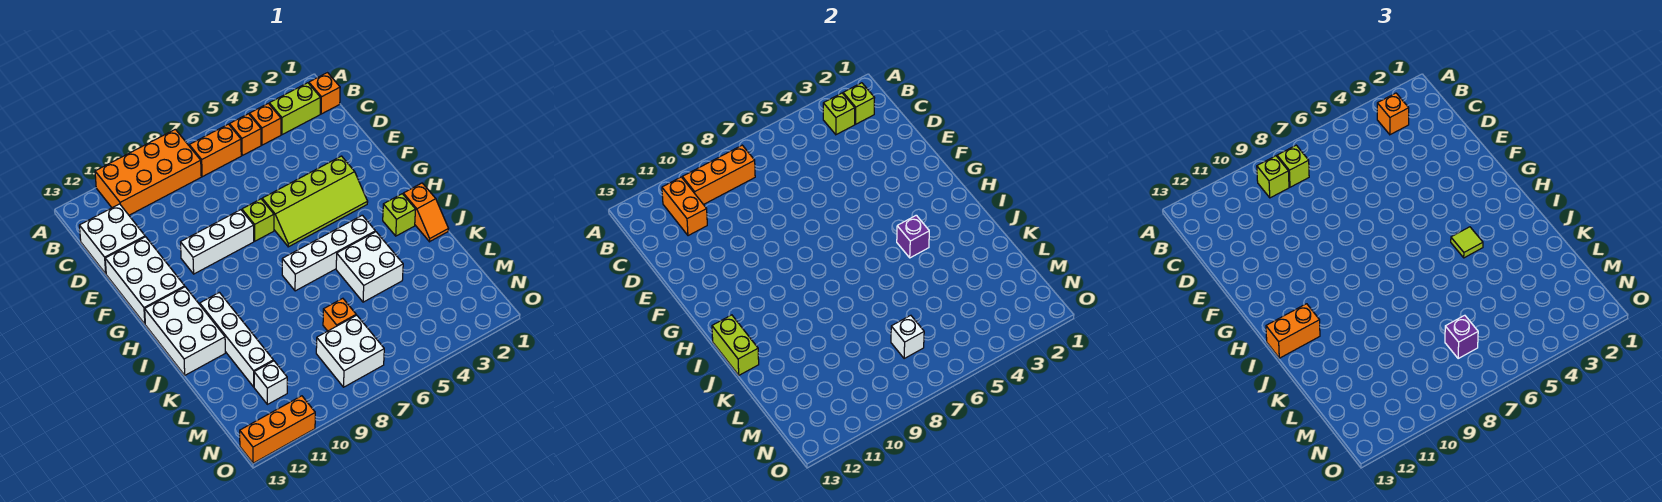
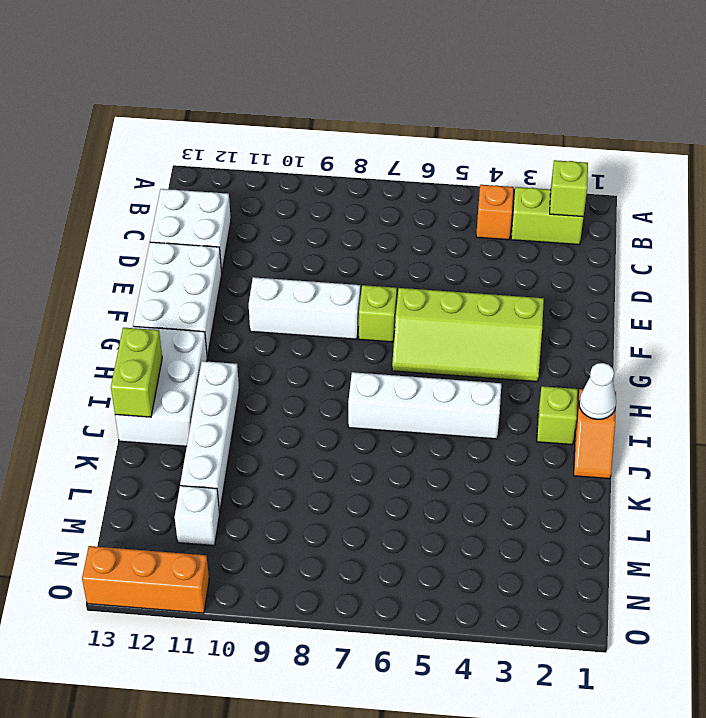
white cone I1 level 2 -> none
none -> orange brick A8:B11 level 1
none -> orange brick B1 level 1
none -> orange brick B5 level 1
none -> orange brick B6:B7 level 1

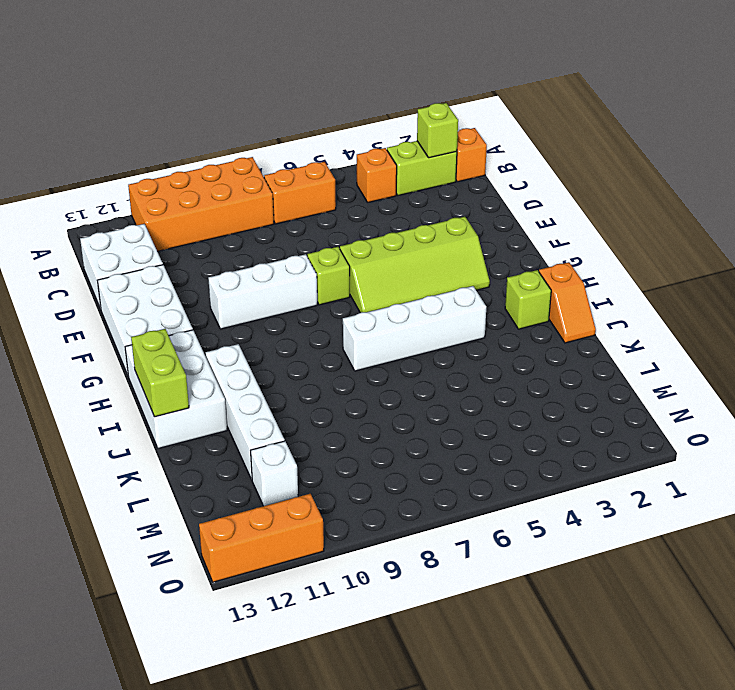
none -> orange brick B5 level 1
none -> white brick J4:K5 level 1
none -> orange brick L7 level 1
none -> white brick M7:N8 level 1

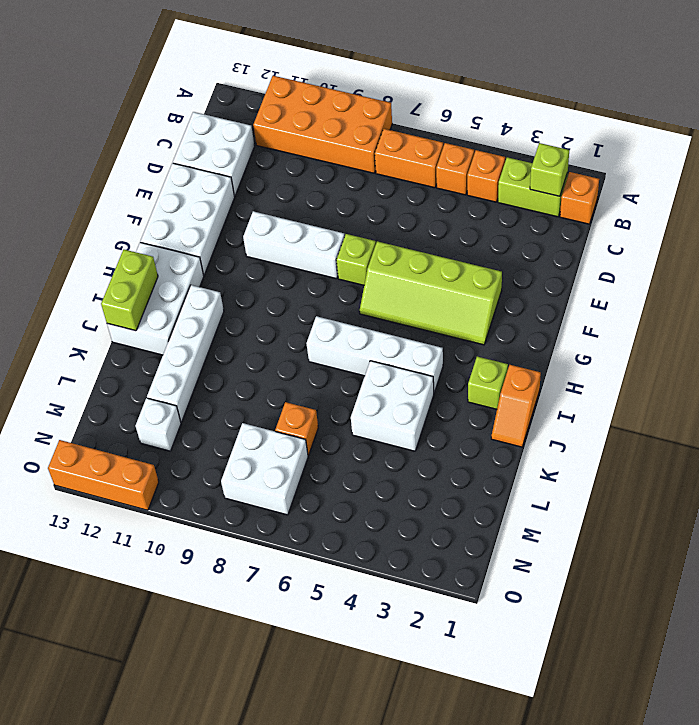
none -> lime brick B3 level 2
none -> orange brick B8:B10 level 2
none -> orange brick B11:C11 level 2
none -> purple brick I4 level 2

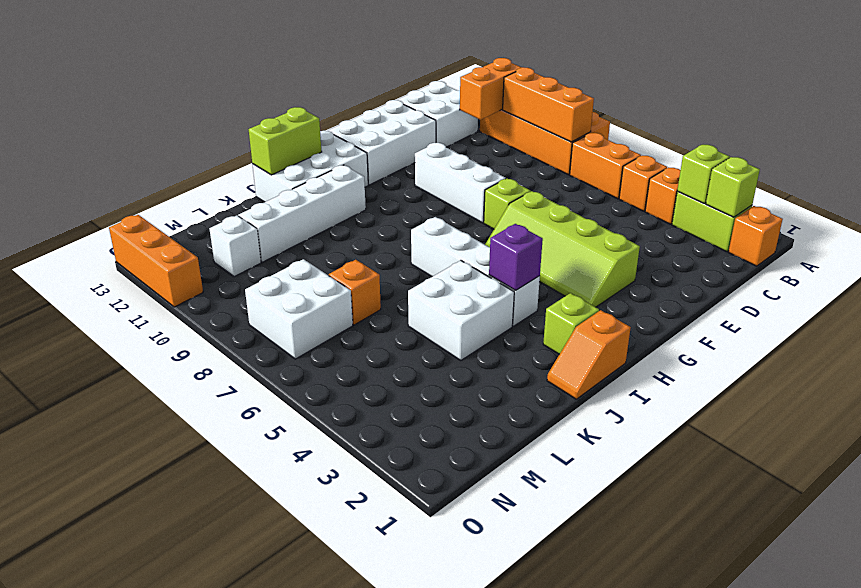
none -> white brick M7 level 2
none -> orange brick B3 level 3
none -> lime brick B8 level 3
none -> lime brick B9 level 3

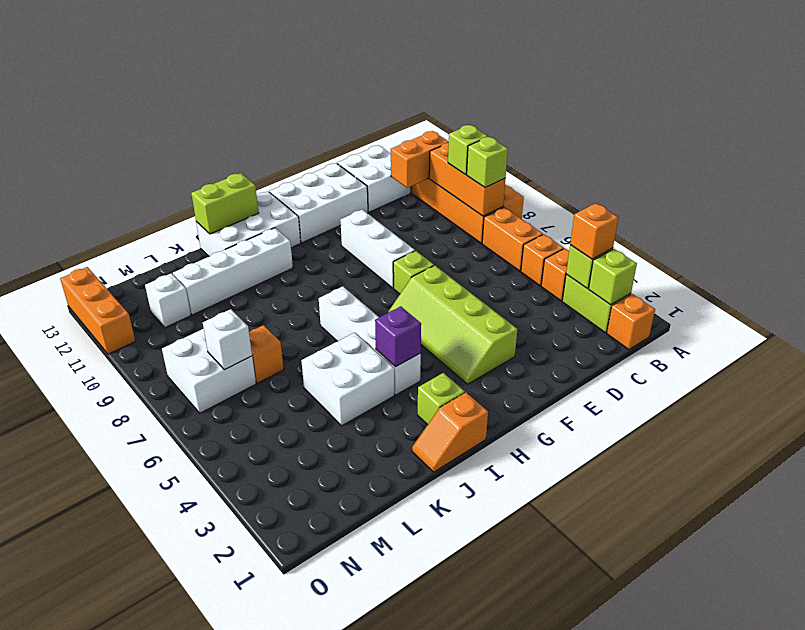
none -> lime tile I4 level 3
none -> orange brick I12:I13 level 3
none -> purple brick M7 level 3

